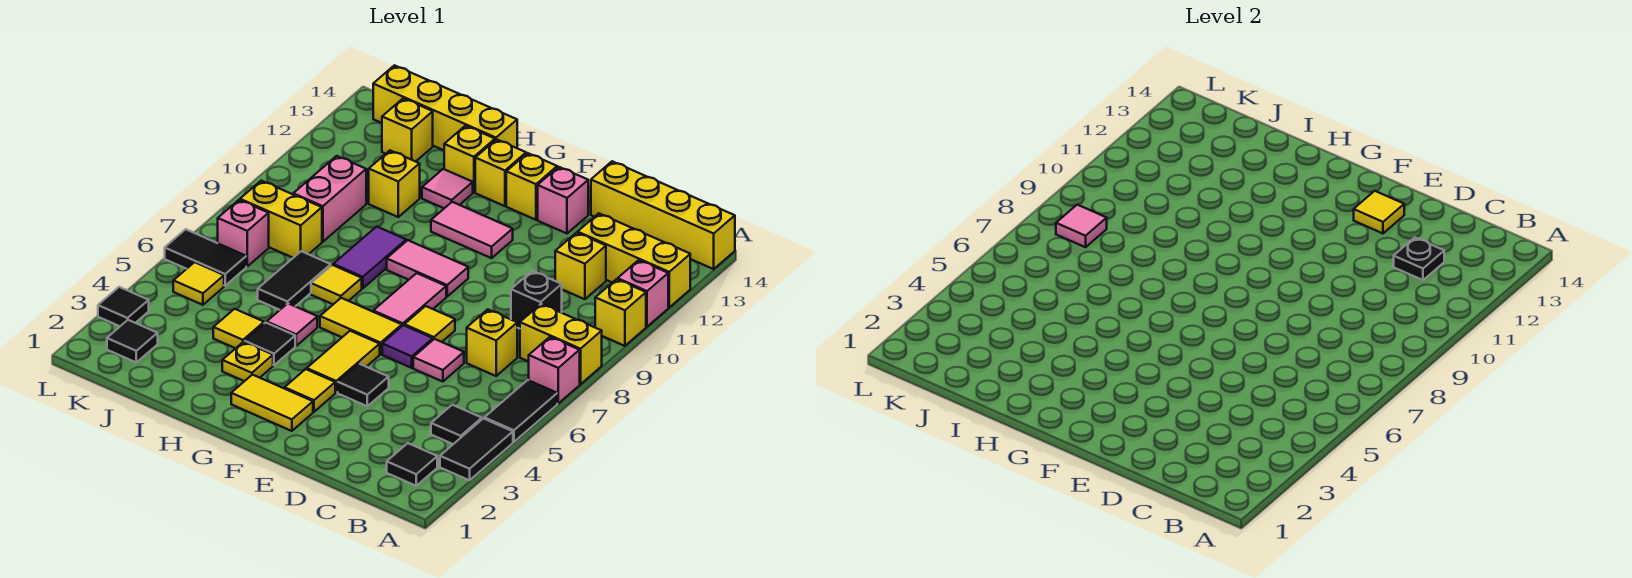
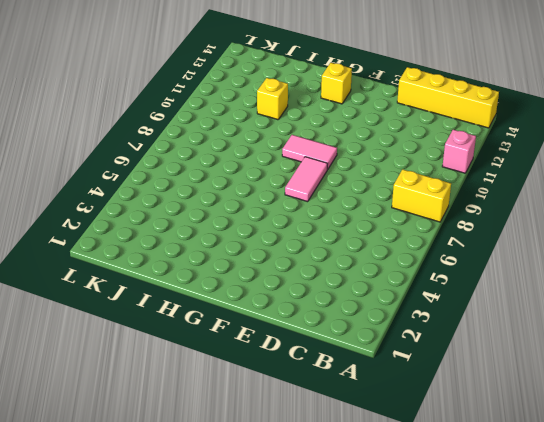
none -> black tile A3:A4 level 1
none -> black tile A5:A6 level 1
none -> pink brick A7 level 1
none -> yellow brick A10 level 1

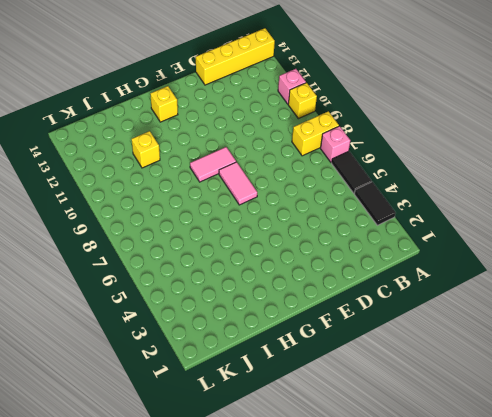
none -> yellow brick A12:C12 level 1
none -> black tile B2 level 1
none -> black tile B4 level 1
none -> yellow brick C7 level 1

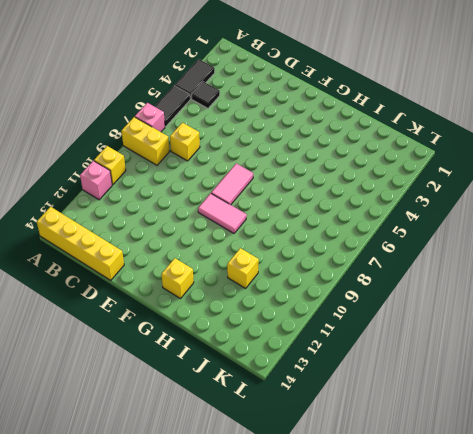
none -> yellow brick A12:C12 level 1
none -> black tile B2 level 1
none -> black brick C9 level 1
none -> yellow brick C11 level 1

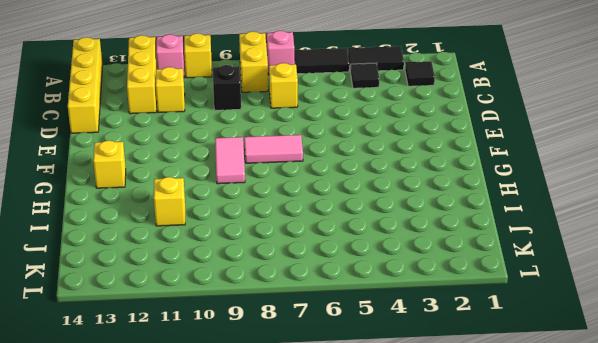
none -> pink tile D6 level 1
none -> black tile E4 level 1
none -> purple tile E6 level 1
none -> yellow tile E7 level 1

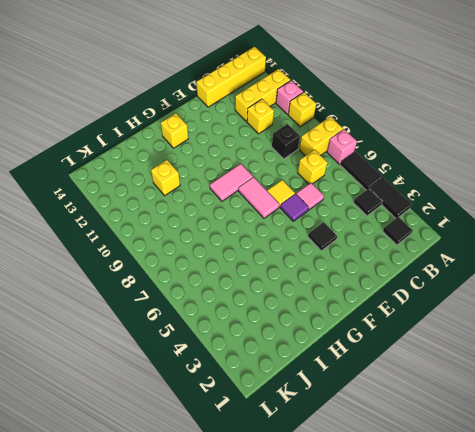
none -> pink brick E13 level 1
none -> yellow tile F2:G2 level 1
none -> yellow tile F3 level 1
none -> yellow tile F4:F5 level 1

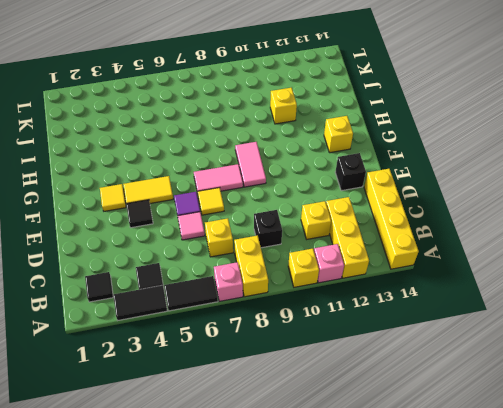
black brick E13 level 1 -> pink brick E13 level 1
none -> yellow tile F2:G2 level 1
none -> yellow tile F6:G6 level 1
none -> pink tile F11:G11 level 1
none -> yellow brick F13 level 1

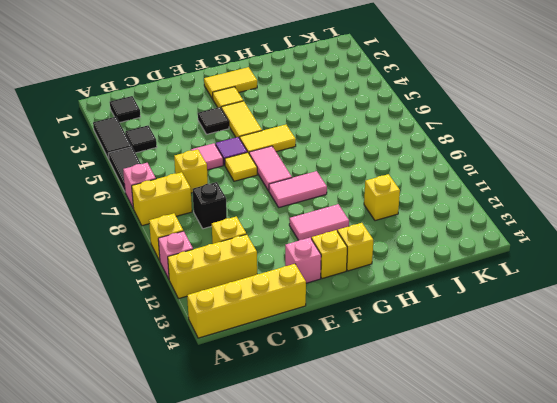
none -> yellow plate H3 level 1
none -> black tile H4 level 1
none -> pink tile H5 level 1
none -> yellow tile H7 level 1

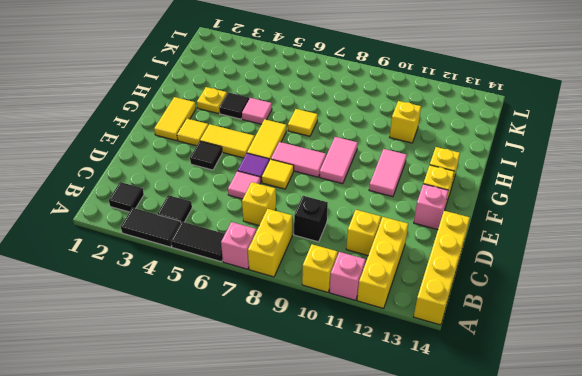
none -> purple tile H8:H9 level 1
none -> pink tile H12 level 1
none -> yellow brick H13 level 1
none -> yellow brick H14:K14 level 1

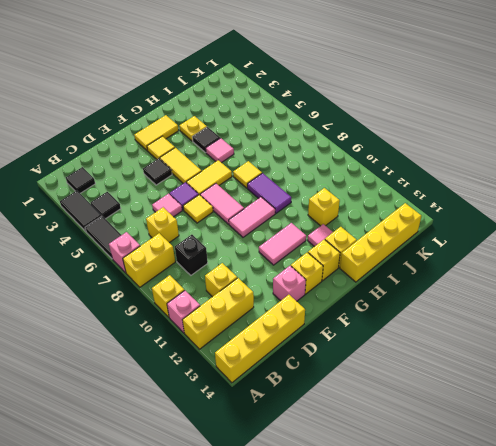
none -> yellow tile I4 level 1
none -> black tile I6:I7 level 1
none -> yellow brick J8:K8 level 1
none -> pink brick J9:J10 level 1

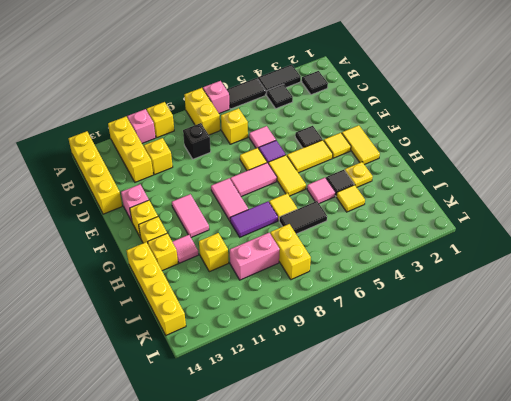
none -> yellow brick J13 level 1
none -> black tile K2 level 1
none -> yellow tile K5 level 1
none -> black tile K6:L6 level 1

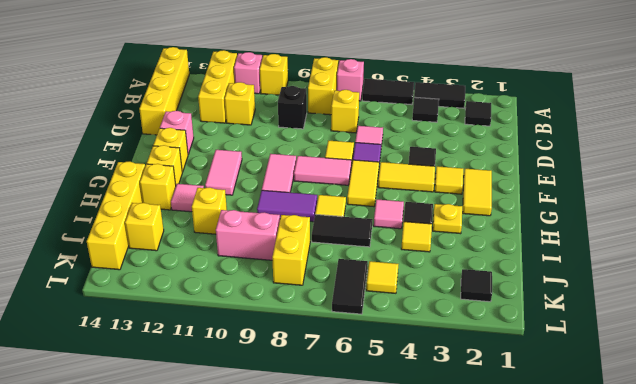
none -> pink brick K7 level 1
none -> black tile L3 level 1
none -> black plate C12 level 2
none -> yellow tile E13 level 2

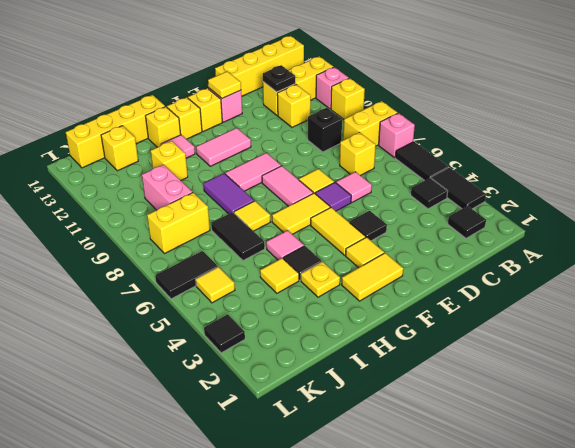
none -> black tile K2 level 1
none -> pink brick K7 level 1
none -> pink tile K8 level 2

